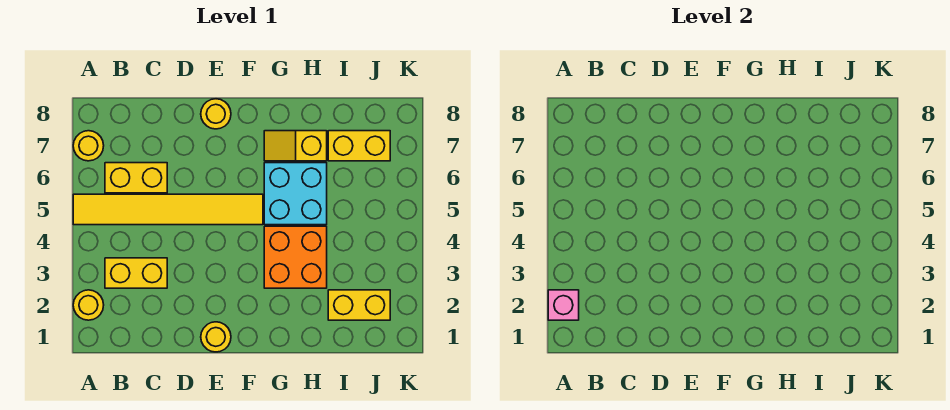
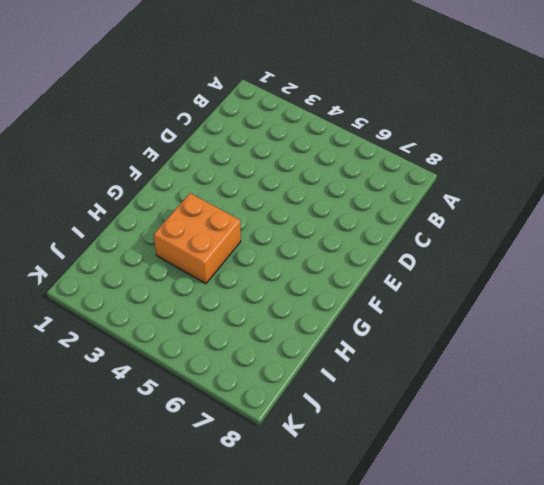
none -> yellow round brick A2 level 1
none -> yellow tile A5:F5 level 1
none -> yellow round brick A7 level 1

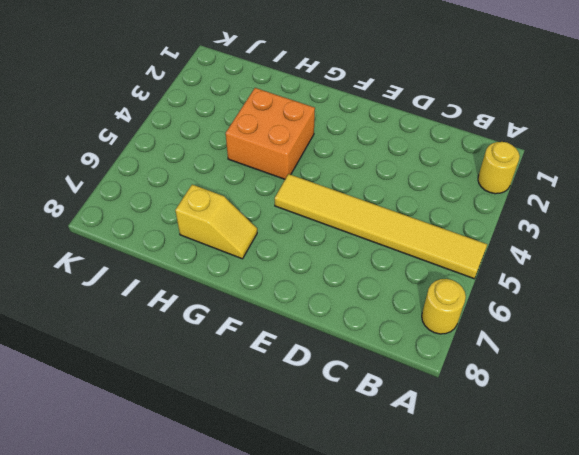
none -> yellow brick B3:C3 level 1
none -> yellow brick B6:C6 level 1
none -> yellow round brick E1 level 1

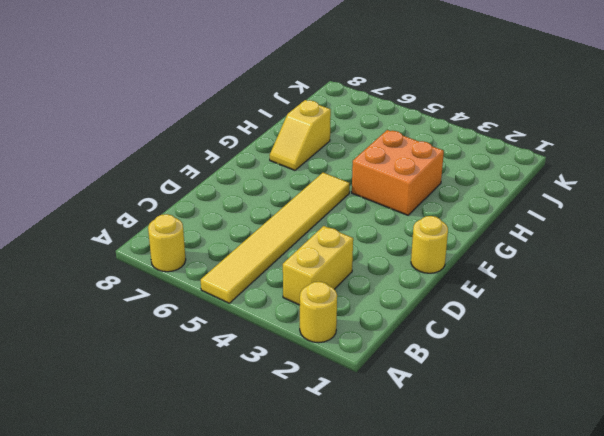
none -> yellow brick B6:C6 level 1
none -> yellow round brick E8 level 1
none -> cyan brick G5:H6 level 1

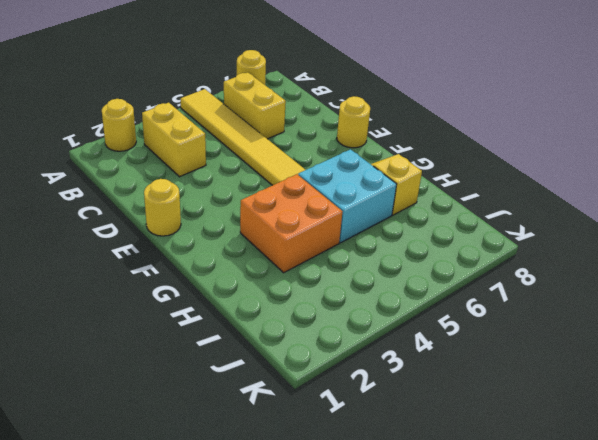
none -> yellow brick I2:J2 level 1
none -> yellow brick I7:J7 level 1
none -> pink brick A2 level 2

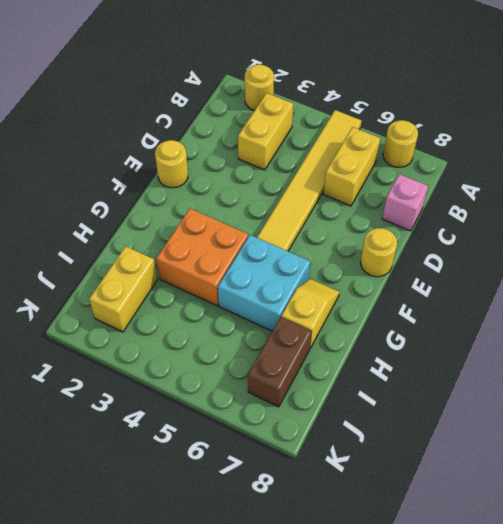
pink brick C8 level 1 -> pink brick A2 level 2
brown brick I7:J7 level 1 -> yellow brick I7:J7 level 1

